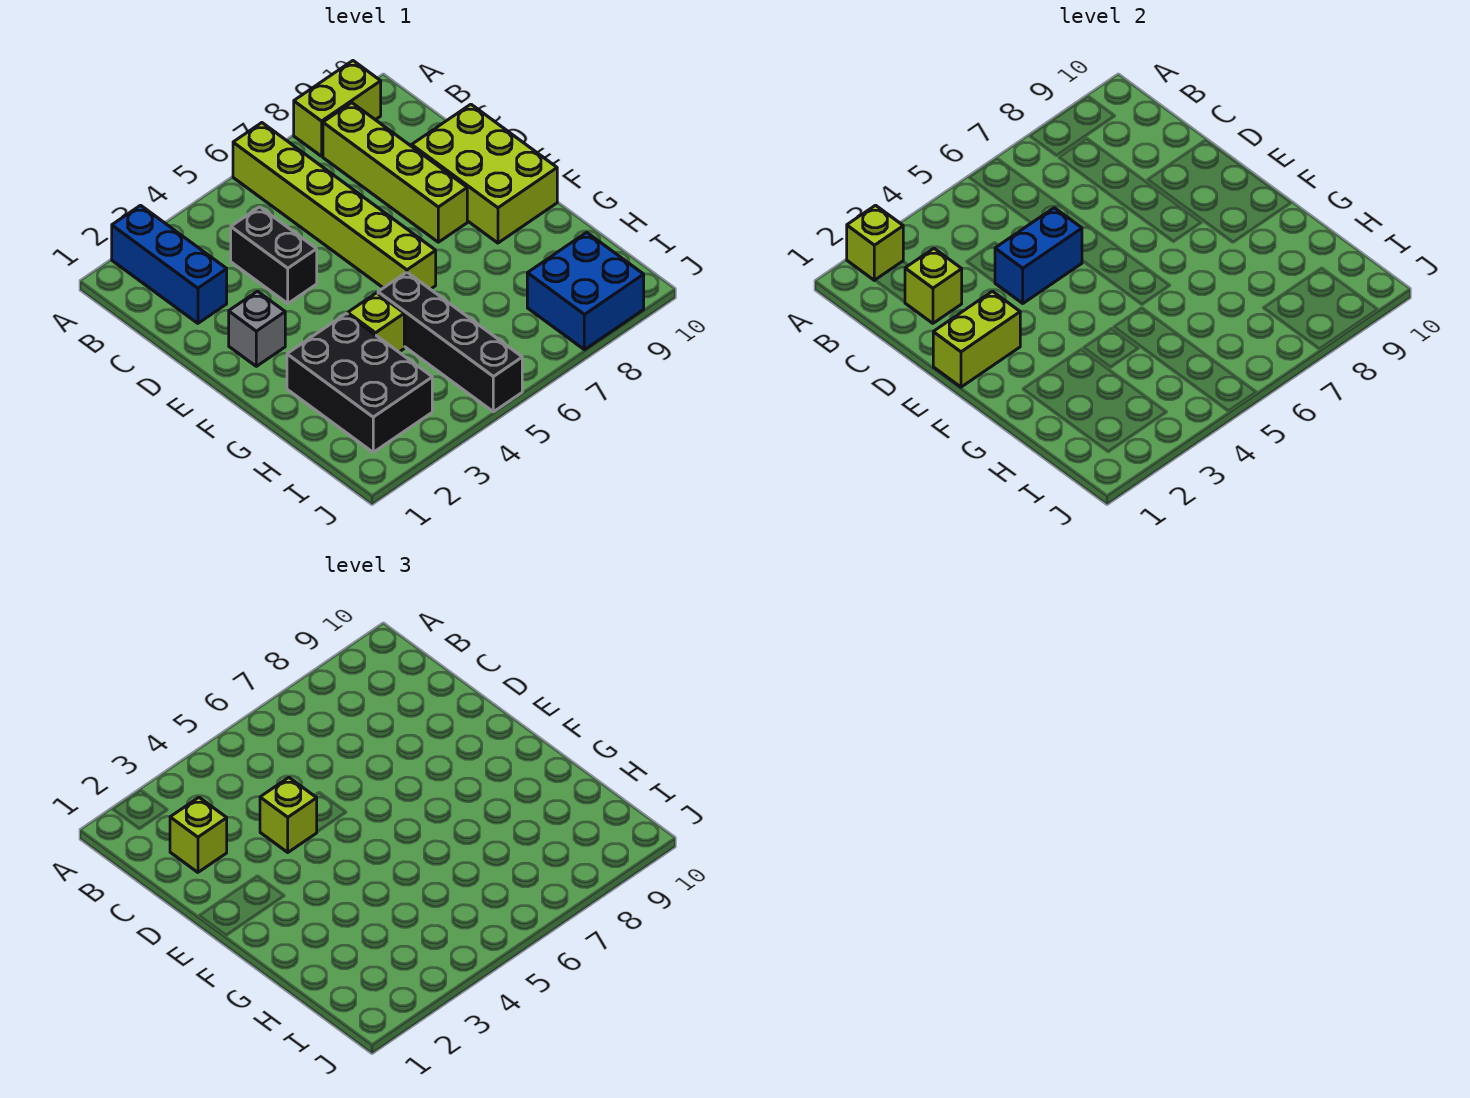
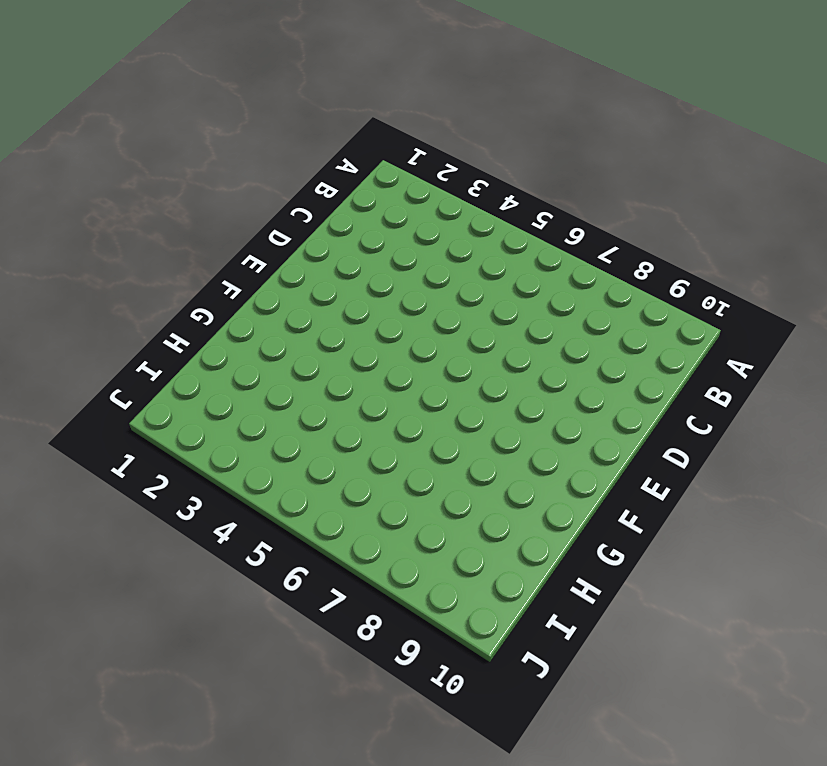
none -> blue brick A2:C2 level 1
none -> lime brick A6:F6 level 1
none -> lime brick A8:A9 level 1

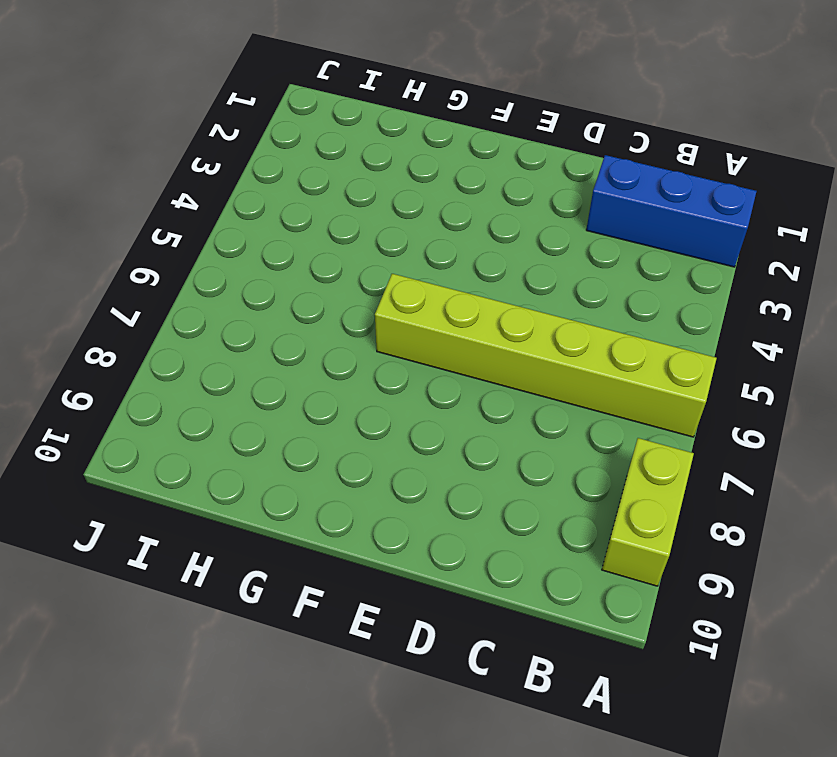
none -> lime brick B8:E8 level 1
none -> black brick C4:D4 level 1
none -> lime brick D9:F10 level 1

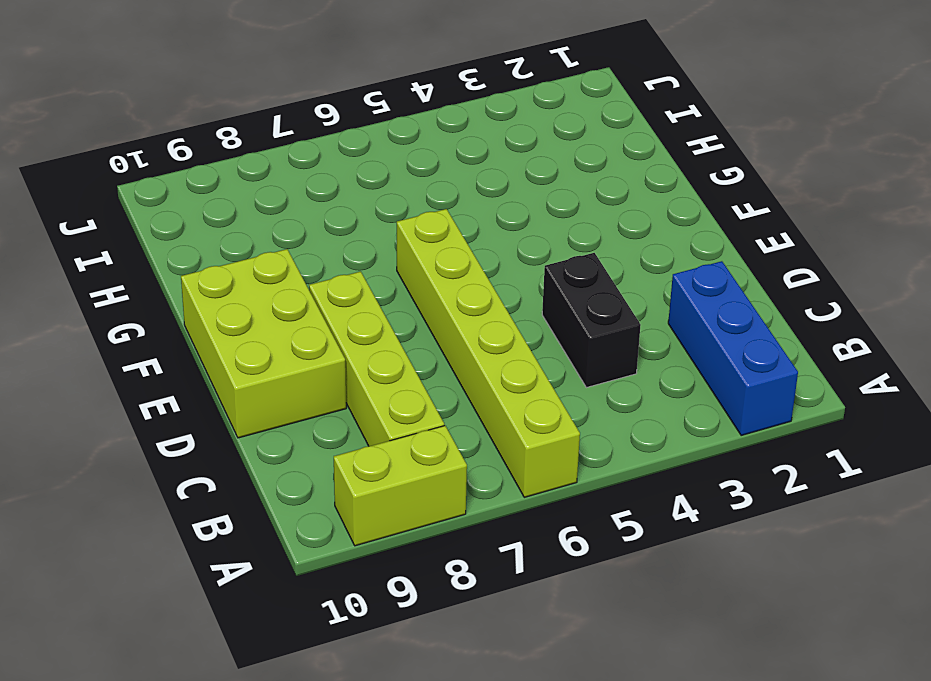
none -> grey brick E2 level 1
none -> black brick G2:I3 level 1
none -> lime brick G4 level 1

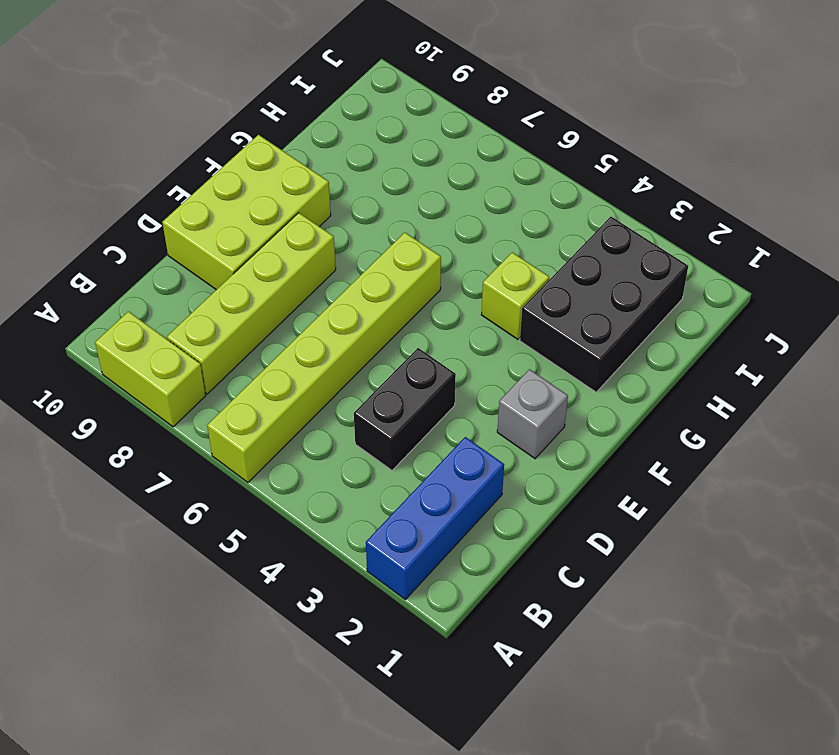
none -> black brick G5:J5 level 1
none -> blue brick I8:J9 level 1
none -> lime brick A2 level 2

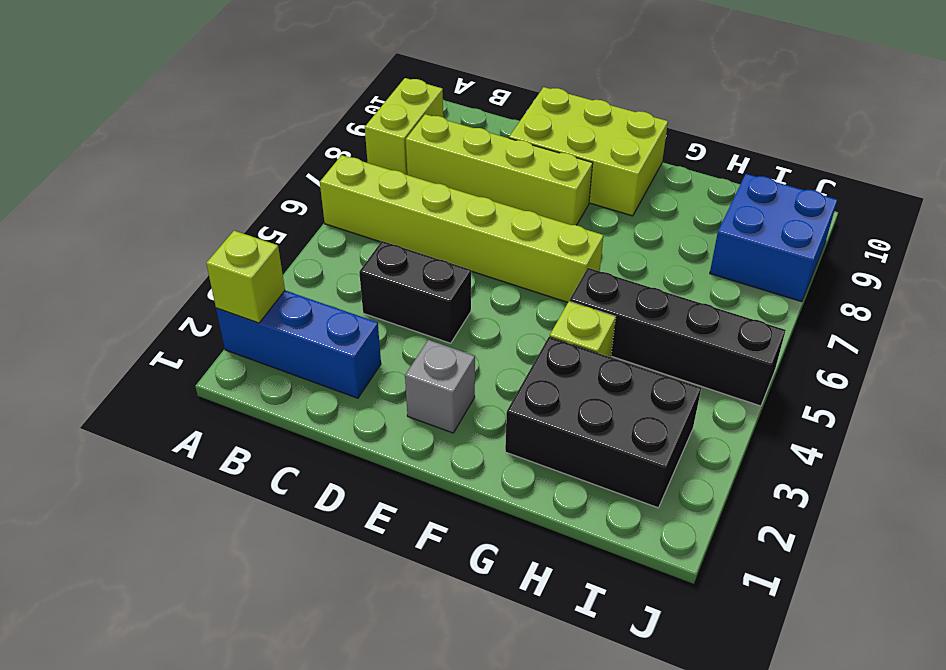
none -> lime brick C2 level 2
none -> blue brick D4:D5 level 2
none -> lime brick E1:E2 level 2

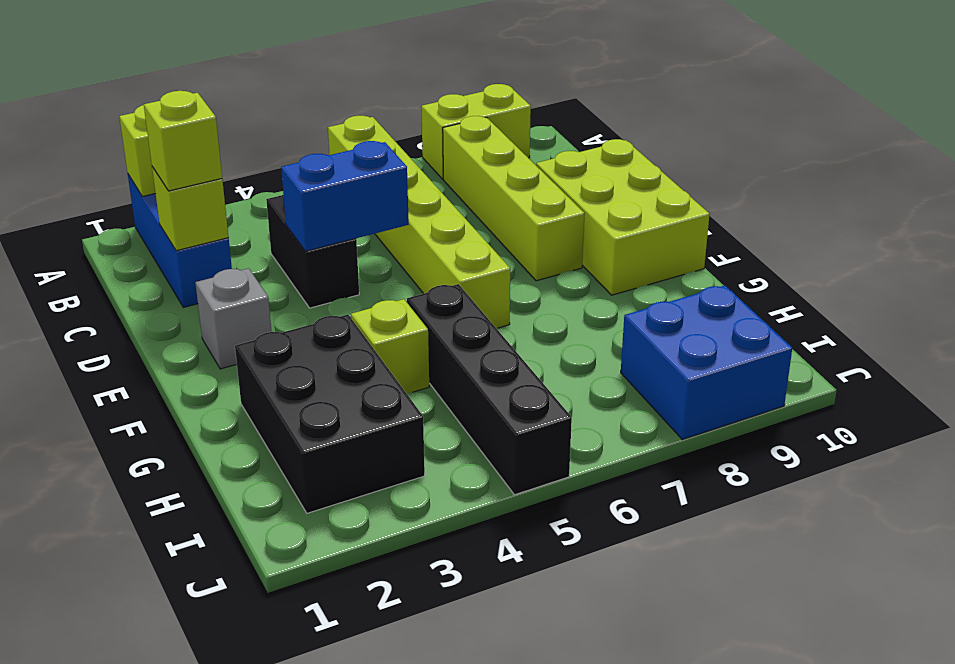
none -> lime brick E1:E2 level 2
none -> lime brick D4 level 3

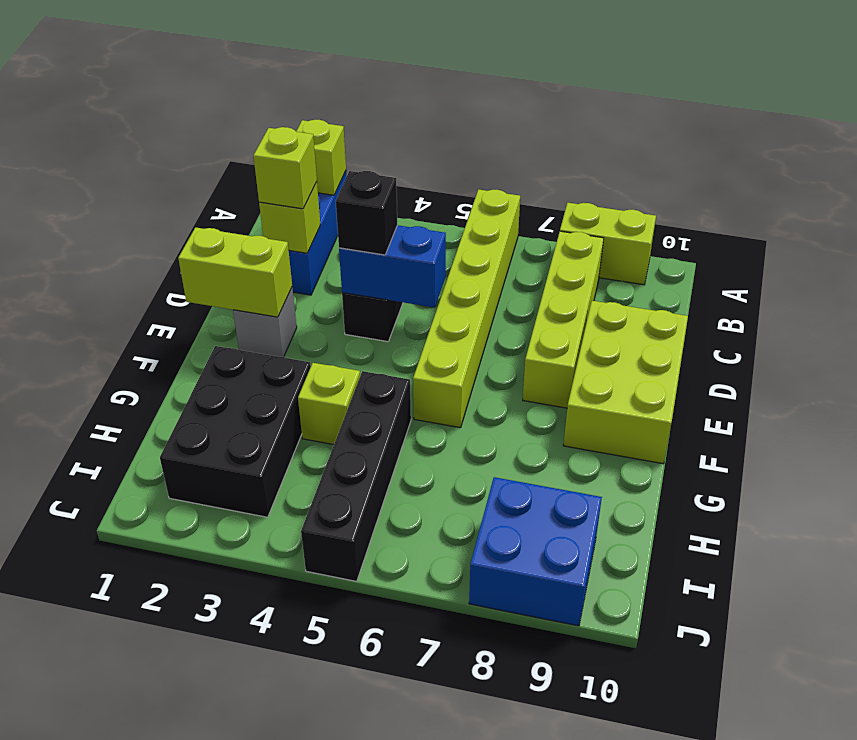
black brick D4 level 3 -> lime brick D4 level 3

